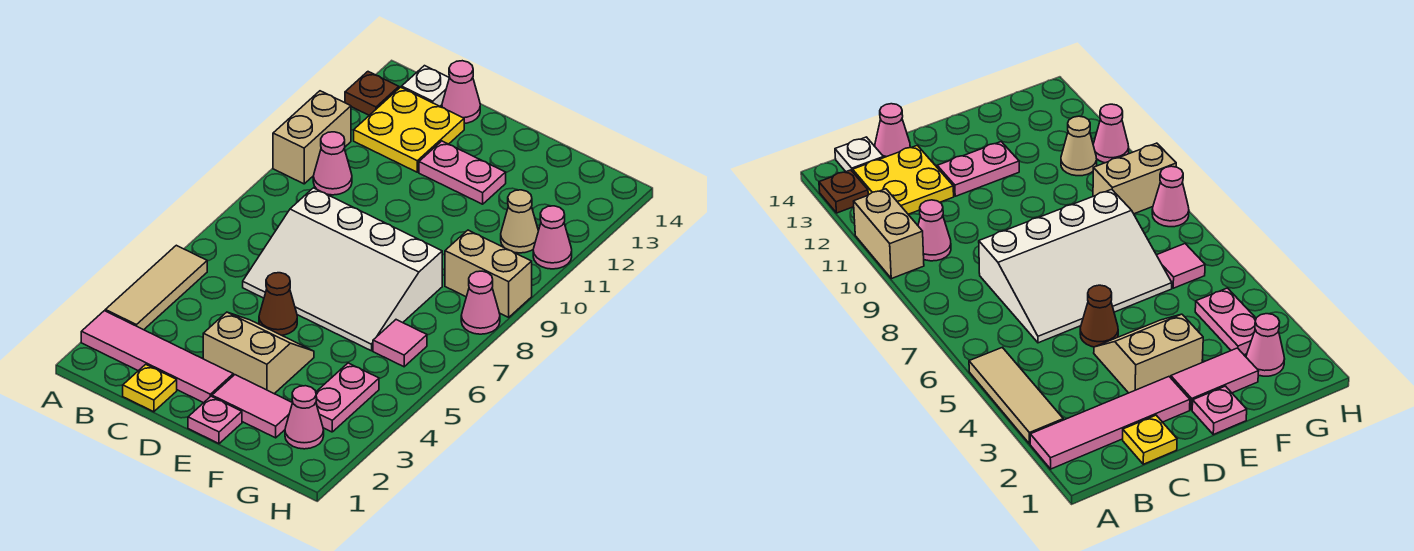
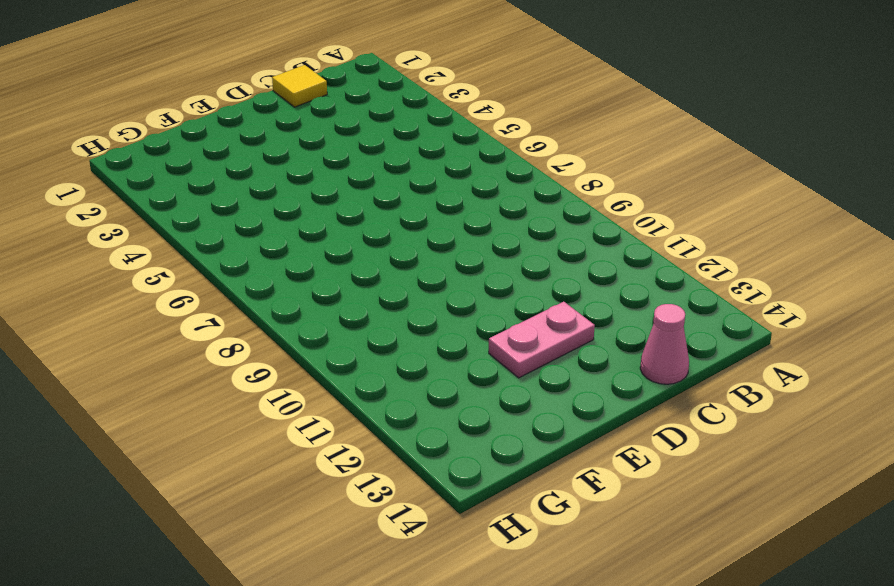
yellow tile C1 level 1 -> yellow plate C1 level 1
none -> pink tile A2:D2 level 1
none -> tan tile A3:A5 level 1
none -> tan brick A10:A11 level 1

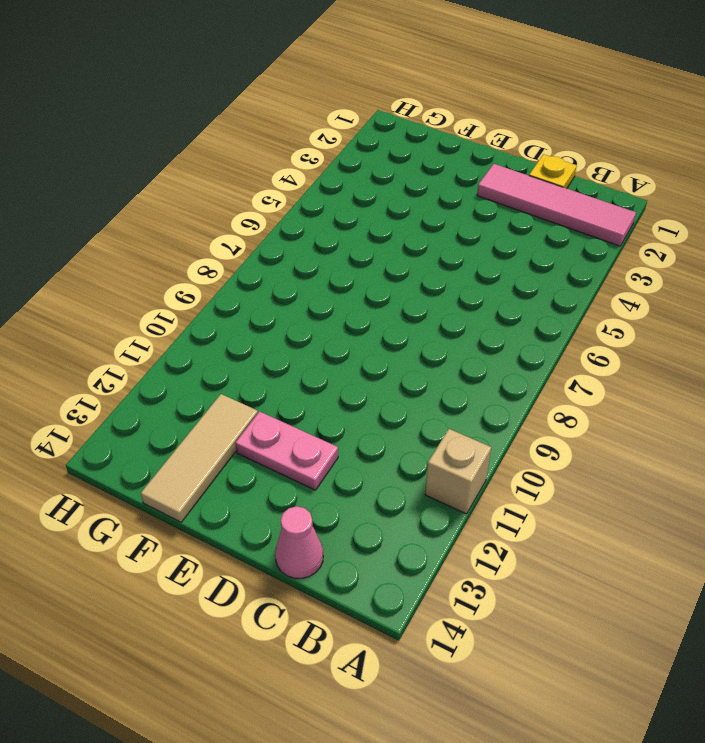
tan brick A11 level 1 -> tan brick A10:A11 level 1
tan tile F12:F14 level 1 -> tan tile A3:A5 level 1
none -> brown plate A13 level 1
none -> pink cone B10 level 1
none -> yellow plate B12:C13 level 1

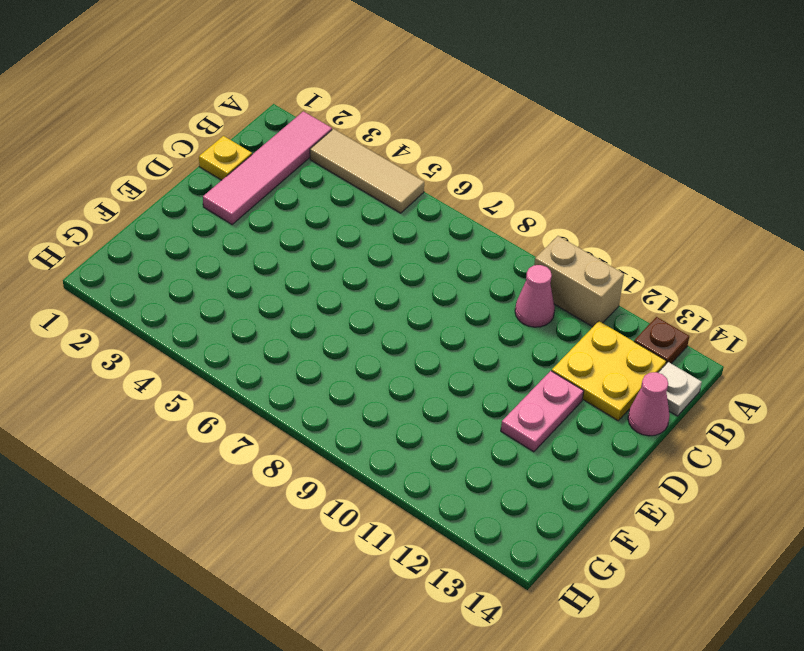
none -> white slope C6:F8 level 1 top 8
none -> tan slope D3:E4 level 1 top 3
none -> brown cone D5 level 1

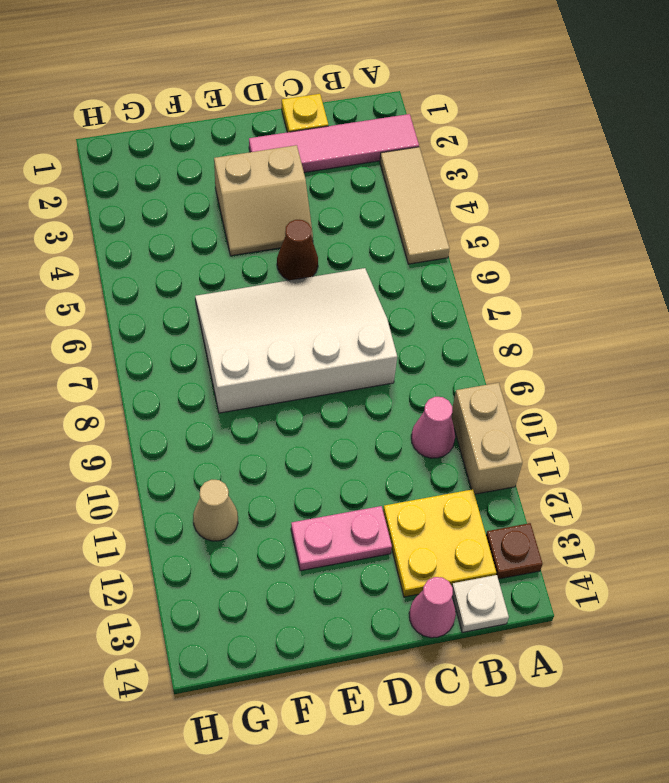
none -> pink plate E1 level 1
none -> pink tile E2:F2 level 1
none -> pink cone G2 level 1

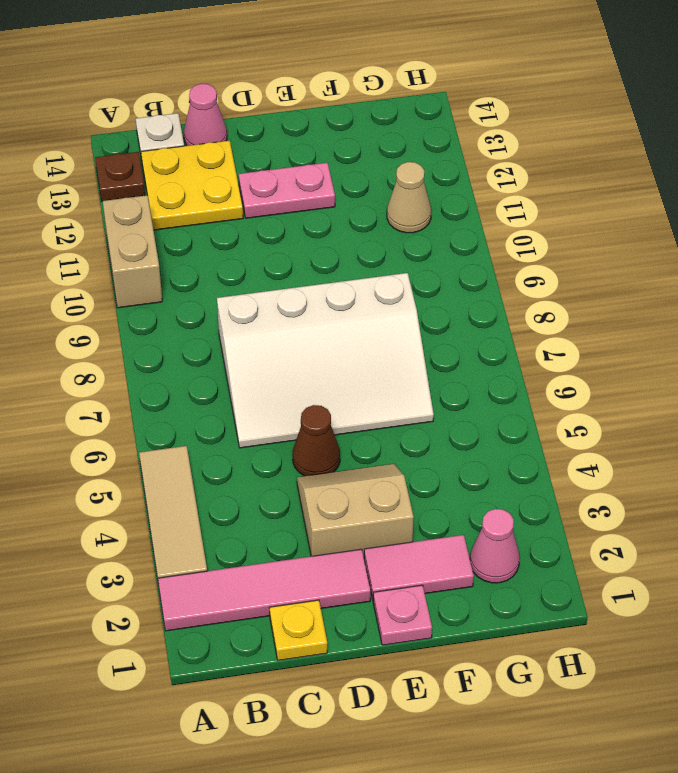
none -> pink cone B10 level 1
none -> pink plate G3:G4 level 1
none -> pink tile G6 level 1

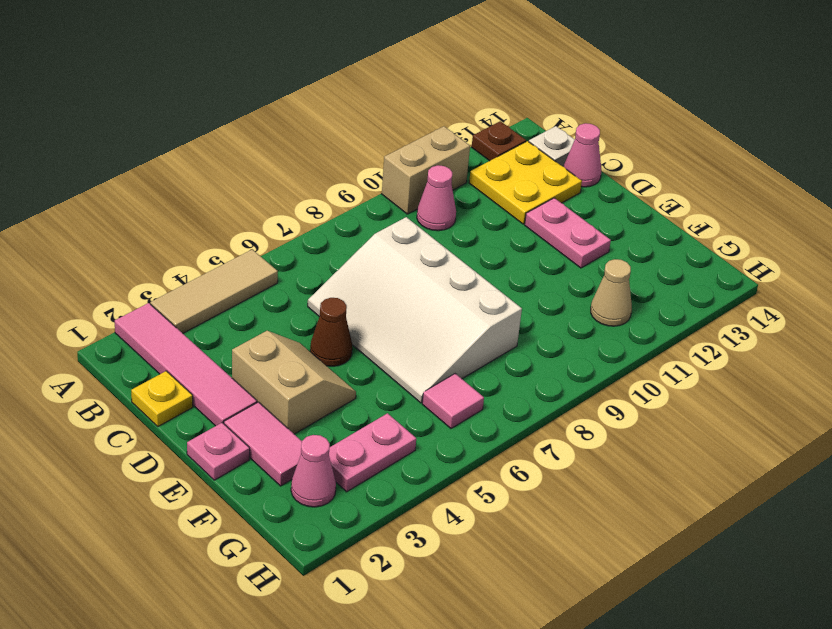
none -> tan brick G9:H9 level 1
none -> pink cone H8 level 1
none -> pink cone H11 level 1

